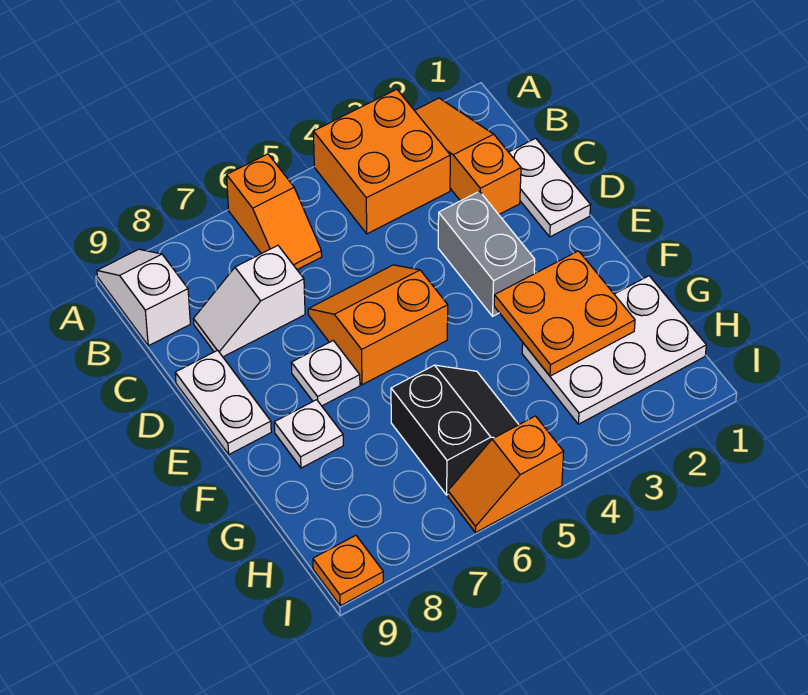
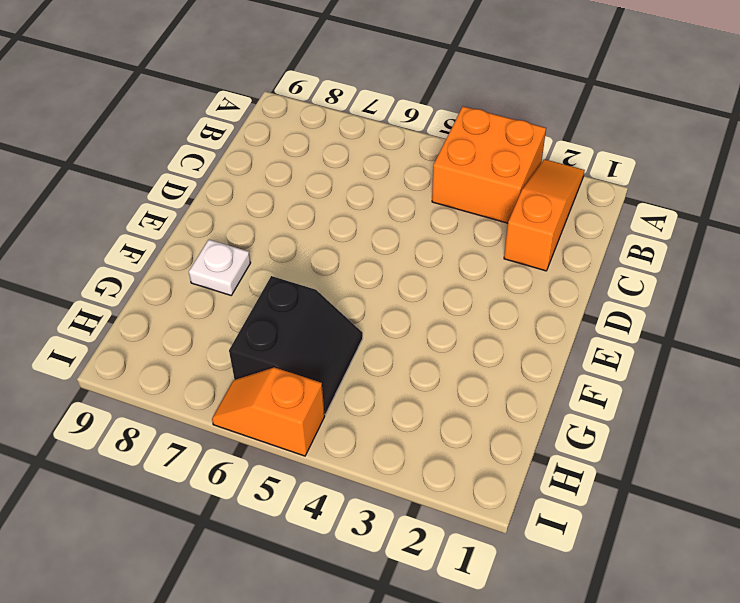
none -> orange slope A6:B6 level 1 top A
none -> white slope A9:B9 level 1 top B
none -> white plate C1:D1 level 1

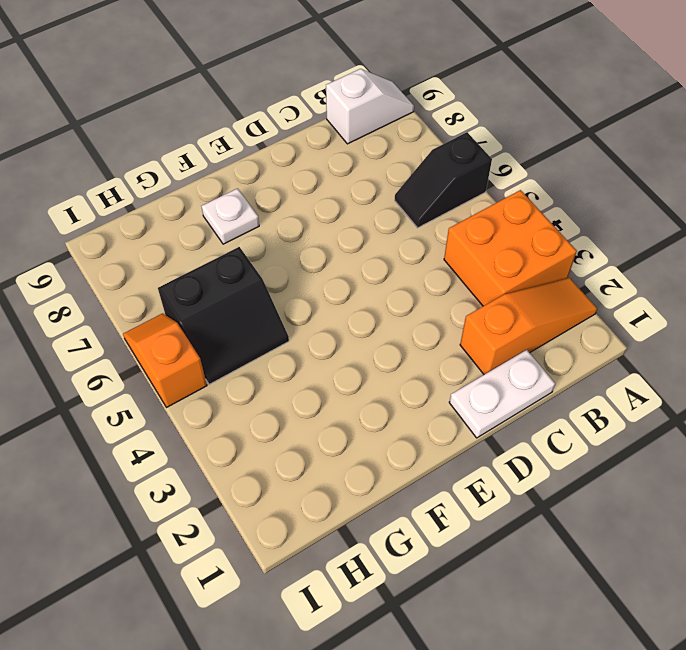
black slope A6:B6 level 1 top A -> orange slope A6:B6 level 1 top A
none -> white slope C7:C8 level 1 top 7
none -> grey brick D3:E3 level 1
none -> orange slope D5:E6 level 1 top E

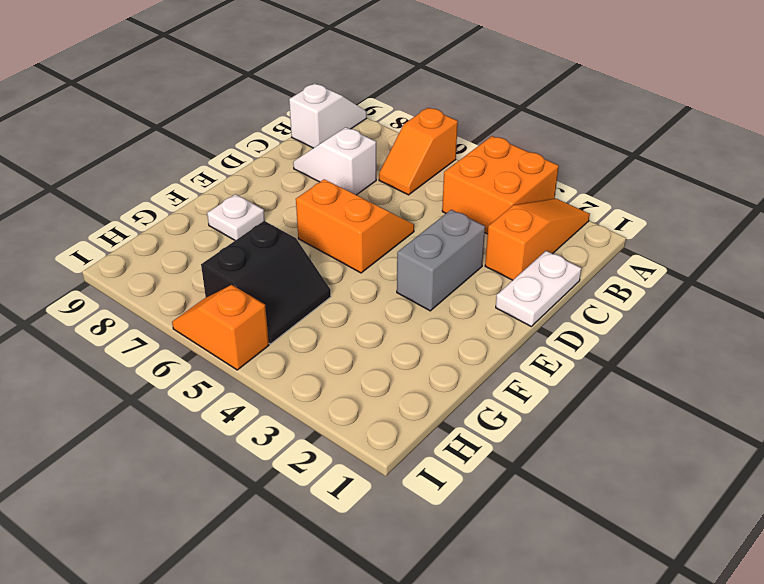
none -> white plate D9:E9 level 1
none -> white plate E7 level 1
none -> white plate G1:H3 level 1

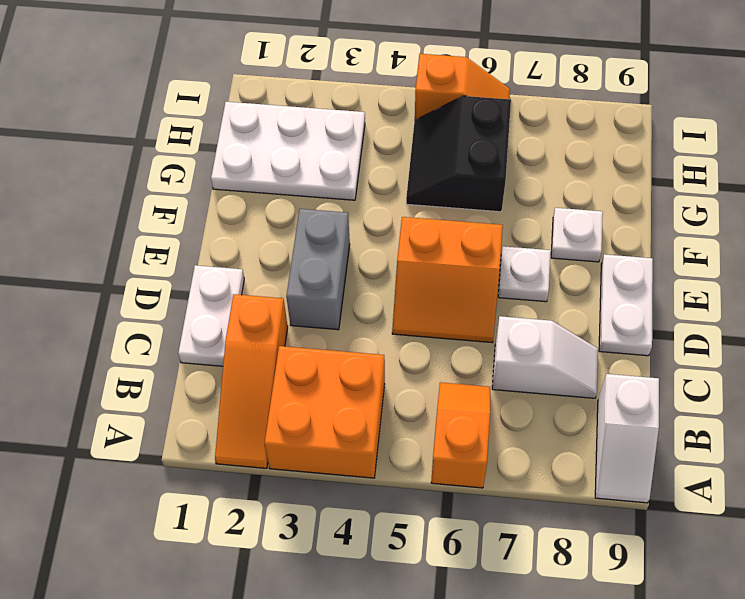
none -> orange plate I9 level 1
none -> orange plate F2:G3 level 2

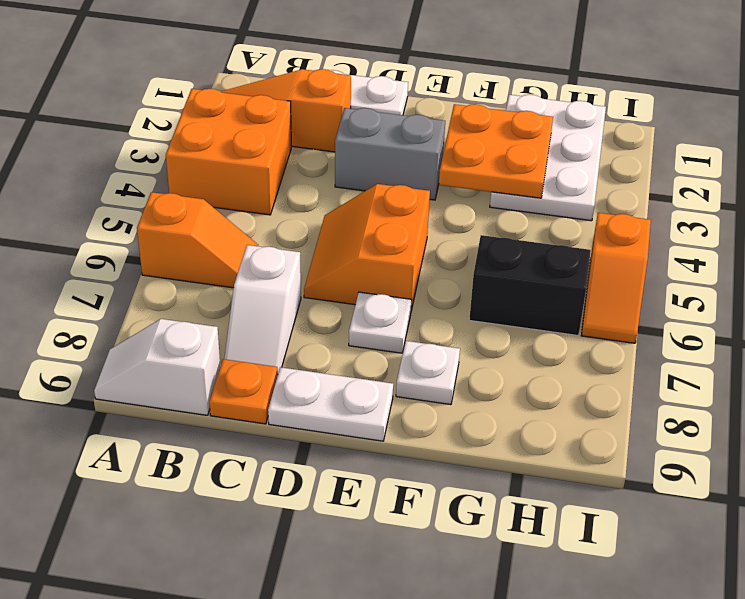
orange plate C9 level 1 -> orange plate I9 level 1

